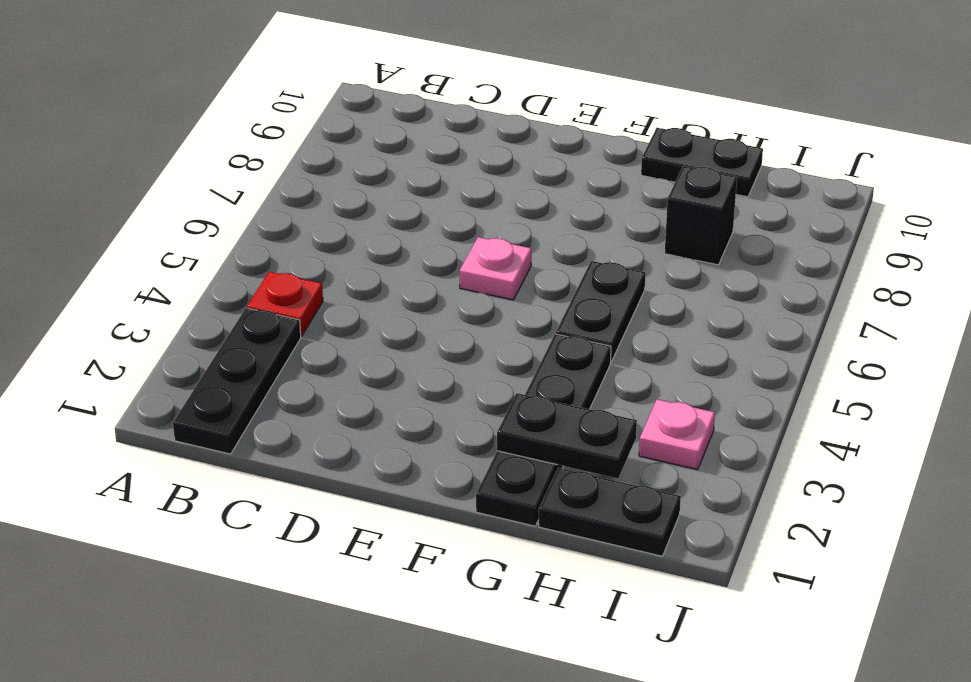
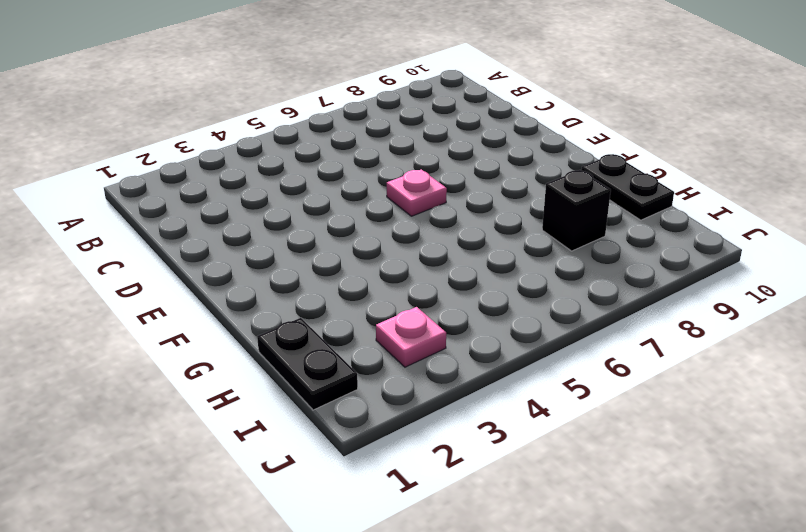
none -> black plate B1:B3 level 1
none -> red plate B4 level 1

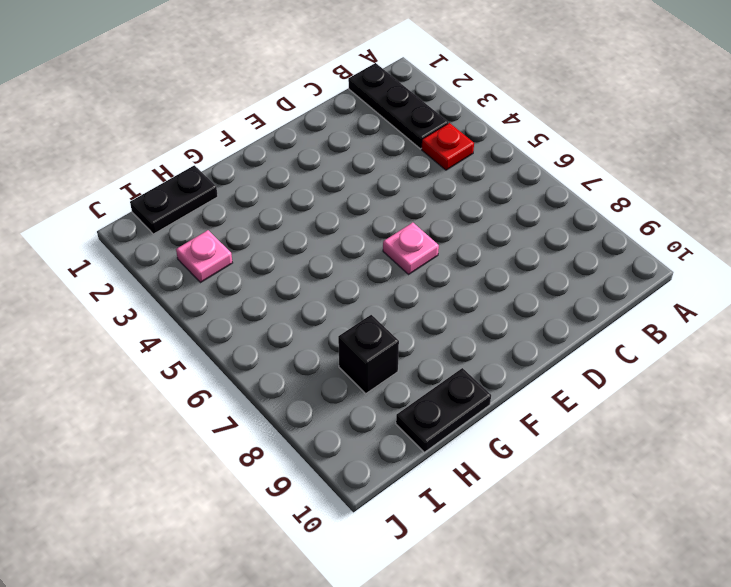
none -> black plate G1:G4 level 1
none -> black plate G5:G6 level 1

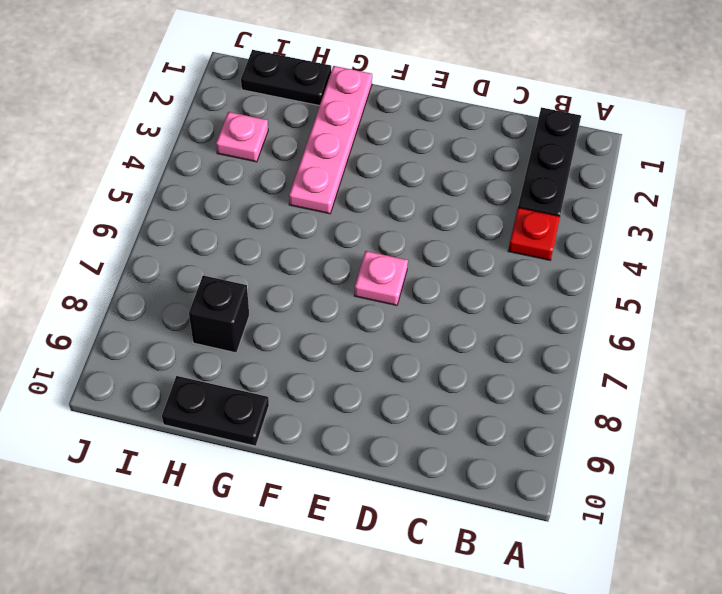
pink plate G1:G4 level 1 -> black plate G1:G4 level 1
none -> black plate G5:G6 level 1
none -> black plate G2:H2 level 2

